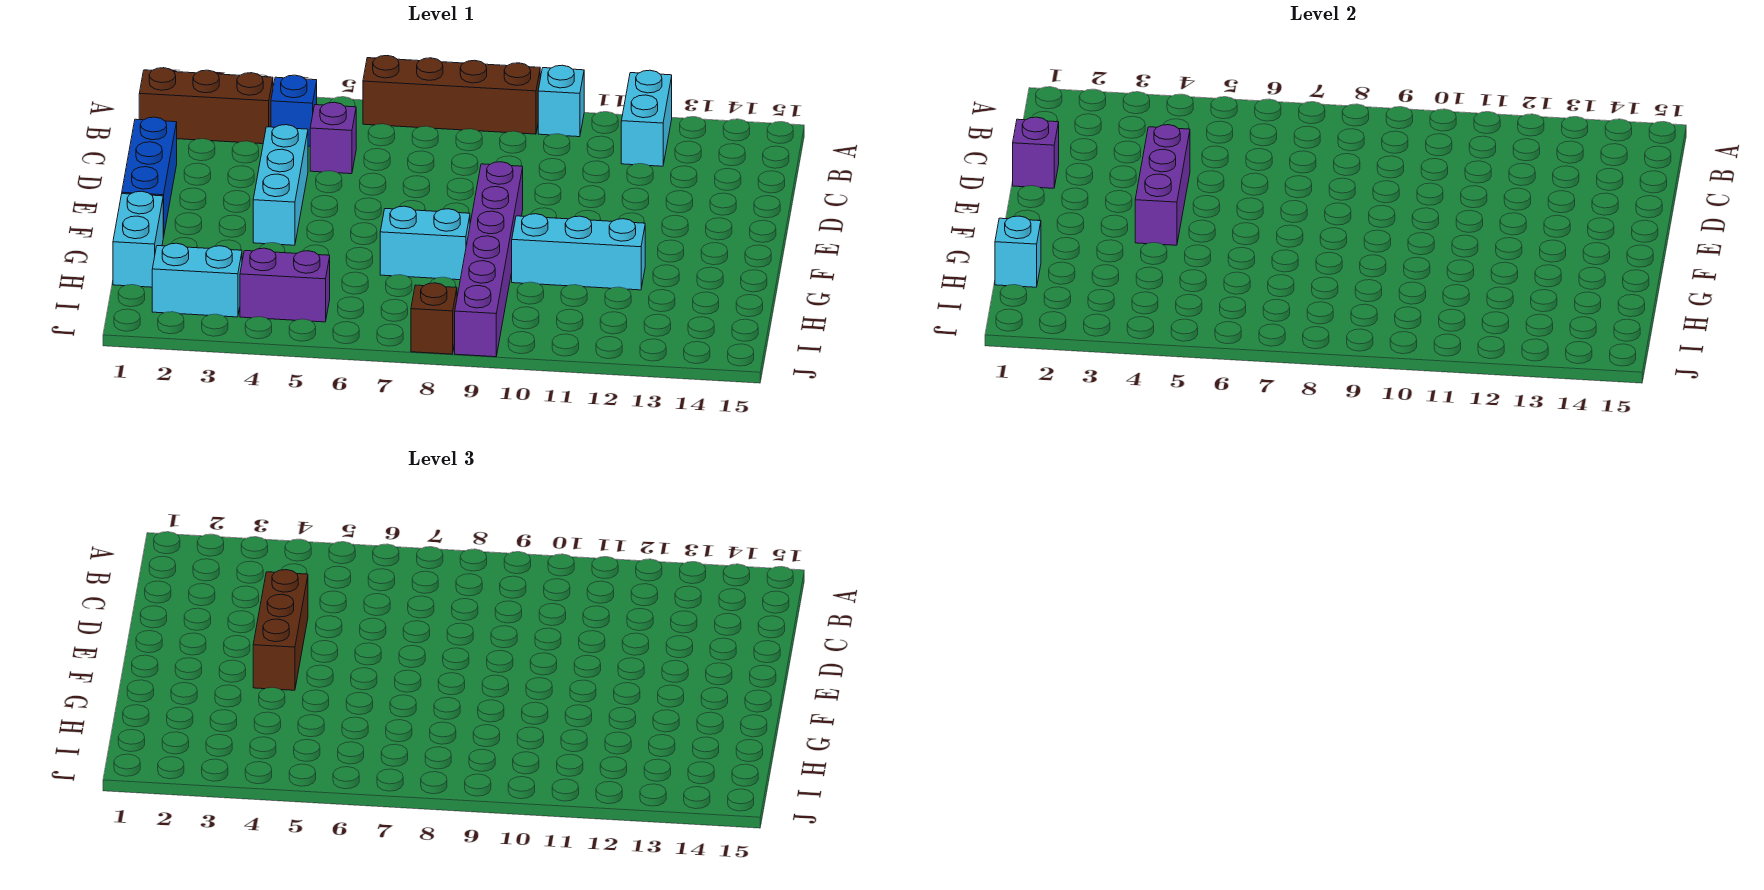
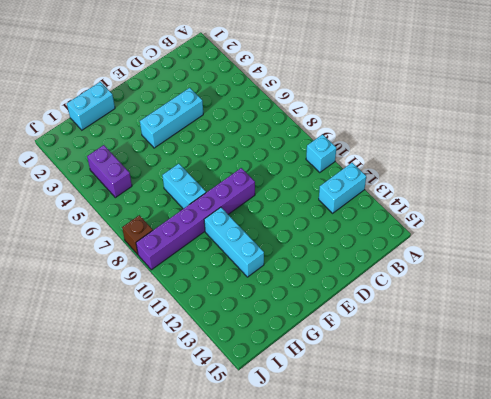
none -> brown brick A6:A9 level 1
none -> brown brick B1:B3 level 1
none -> blue brick B4 level 1

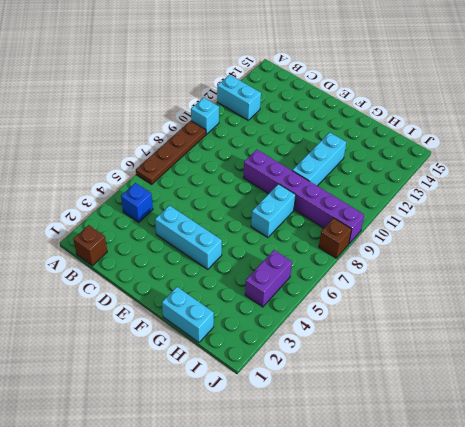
brown plate A6:A9 level 1 -> brown brick A6:A9 level 1
brown brick B1 level 1 -> brown brick B1:B3 level 1
none -> purple brick C5 level 1
none -> blue brick D1:F1 level 1
none -> cyan brick I2:I3 level 1

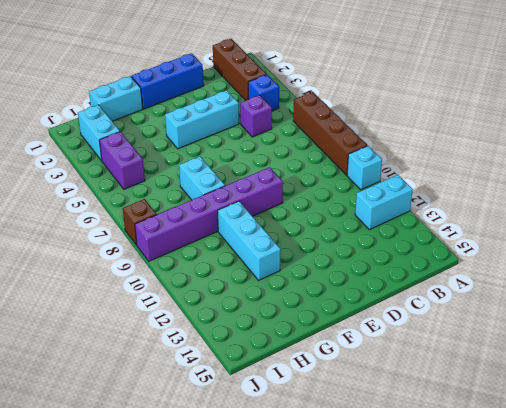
none -> purple brick D1 level 2
none -> purple brick D4:F4 level 2
none -> cyan brick H1 level 2

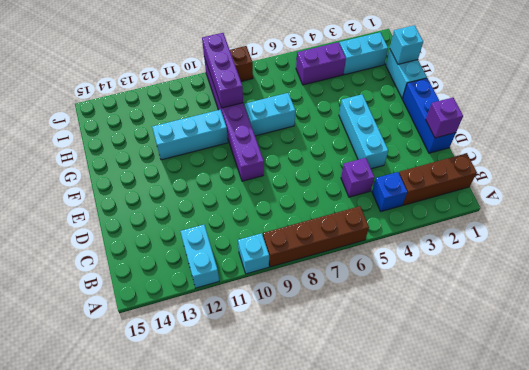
purple brick H9:J9 level 2 -> purple brick D4:F4 level 2
none -> brown brick D4:F4 level 3

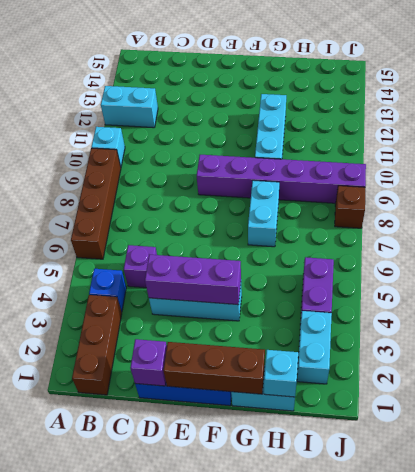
brown brick E1:G1 level 2 -> brown brick D4:F4 level 3

